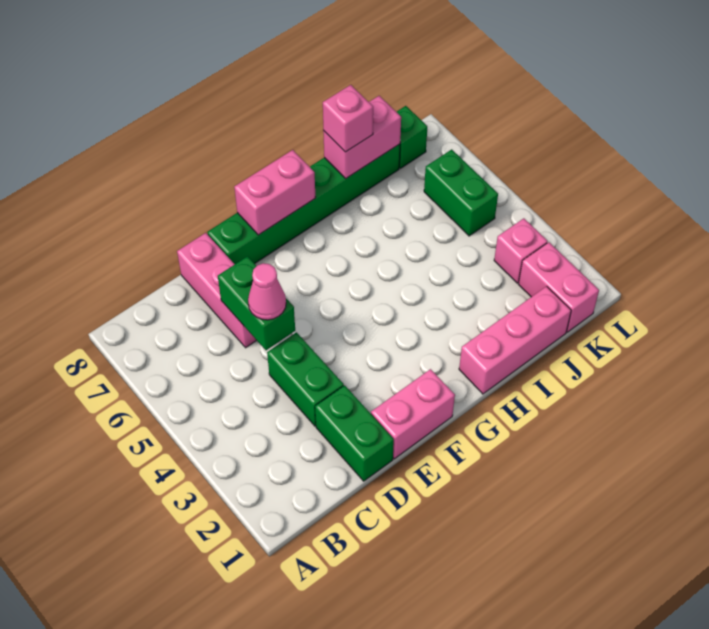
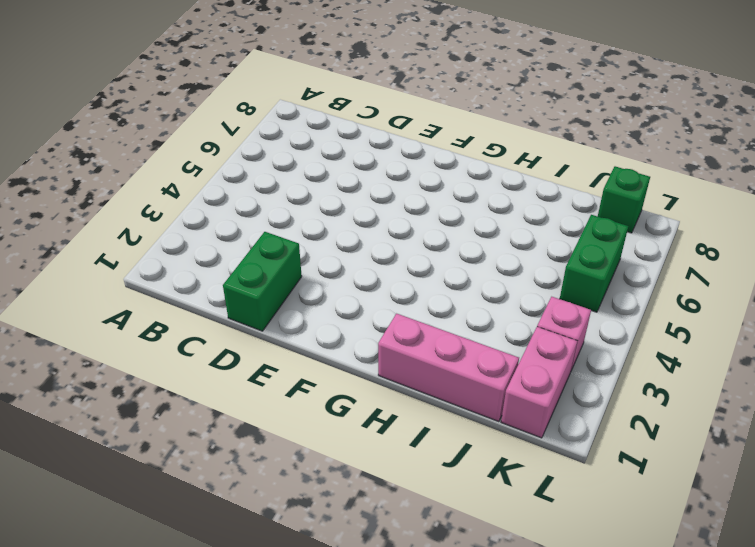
none -> green brick D3:D4 level 1
none -> pink brick D6:D8 level 1
none -> pink brick E1:F1 level 1

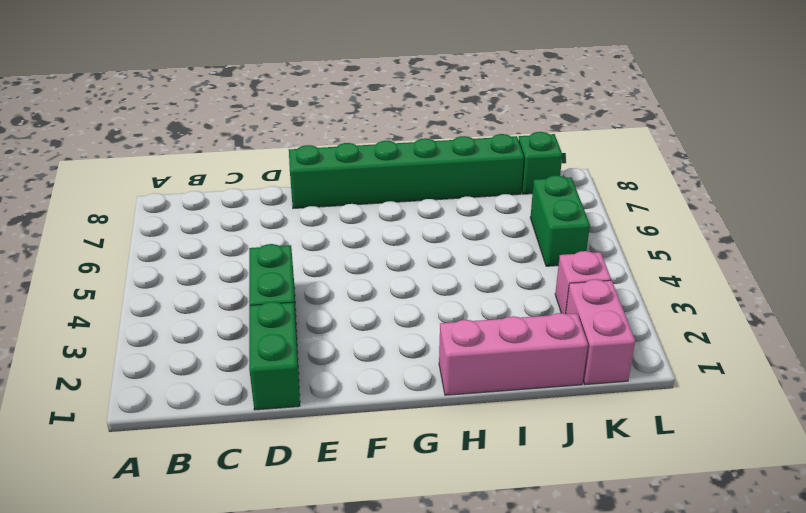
none -> pink brick D6:D8 level 1
none -> pink brick E1:F1 level 1
none -> green brick D5:D6 level 2

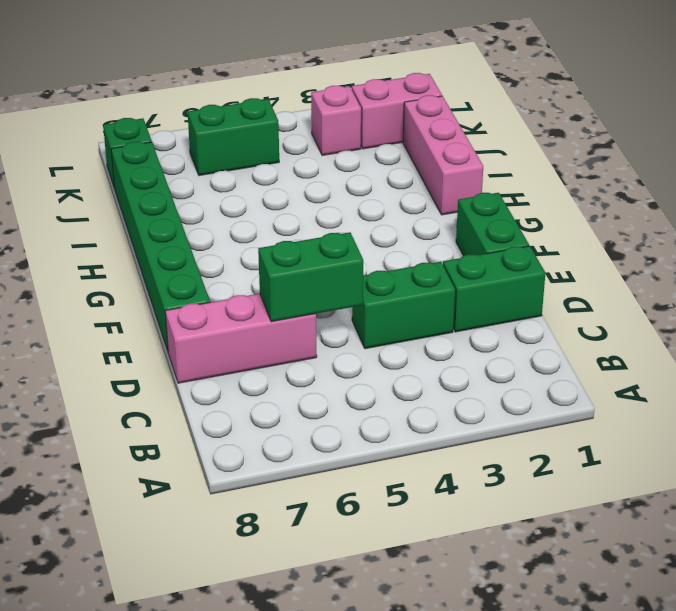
green brick E1:F1 level 1 -> pink brick E1:F1 level 1
none -> pink brick F8:G8 level 2
none -> pink brick I8:J8 level 2
none -> pink cone D5 level 3

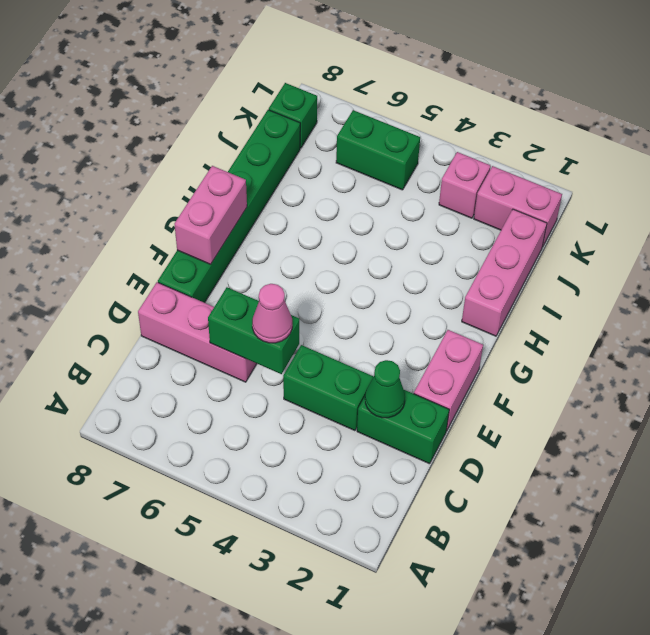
green cone D2 level 2 -> none
none -> pink brick I8:J8 level 2
none -> pink brick I8 level 3

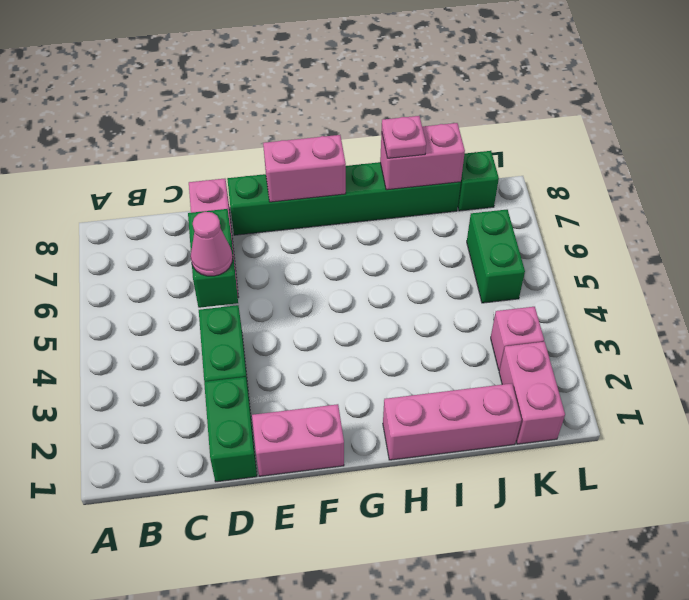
pink plate I8 level 3 -> pink brick I8 level 3

